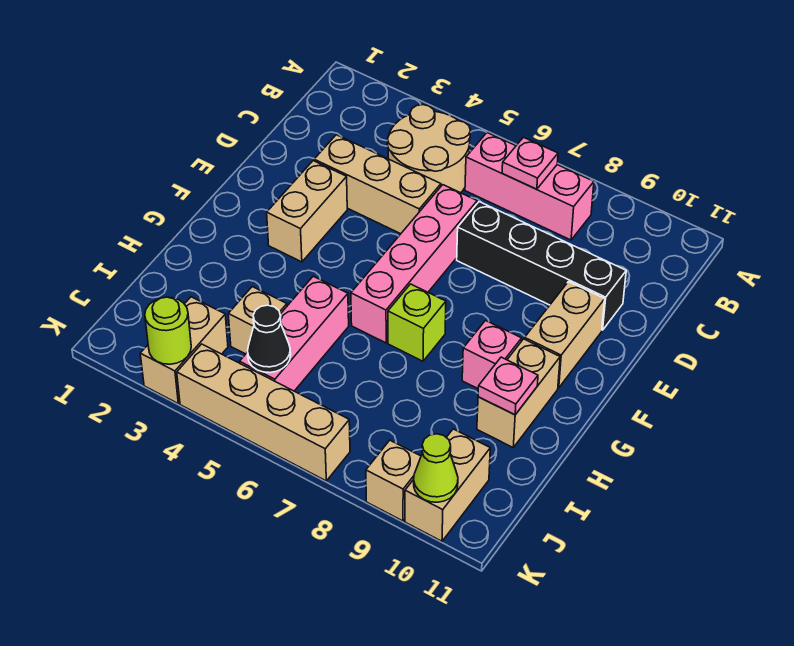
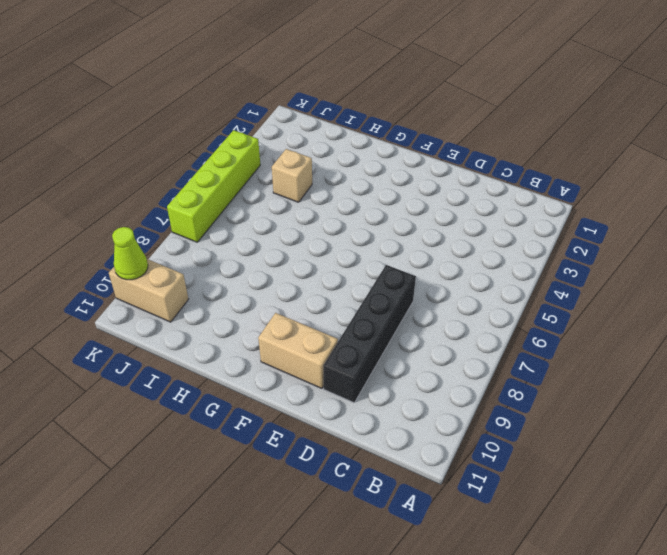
lime brick K4:K7 level 1 -> tan brick K4:K7 level 1
none -> tan round brick B4:C5 level 1
none -> pink brick B6:B8 level 1
none -> tan brick D3:D5 level 1

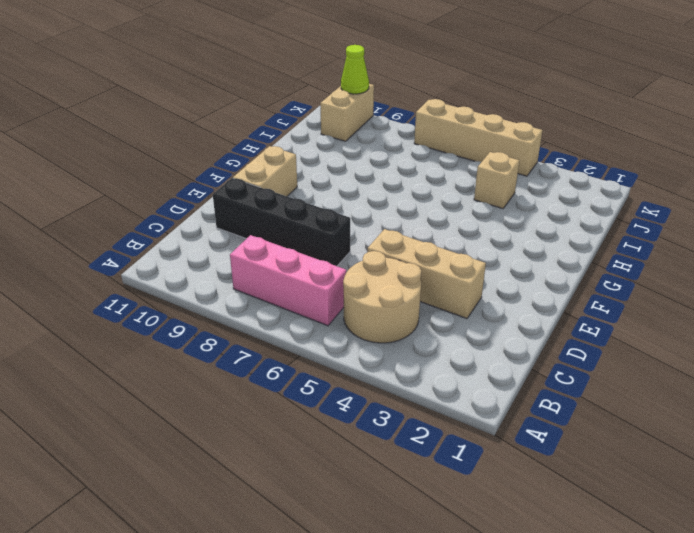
none -> pink brick D6:G6 level 1
none -> tan brick E3:F3 level 1
none -> lime brick G7 level 1

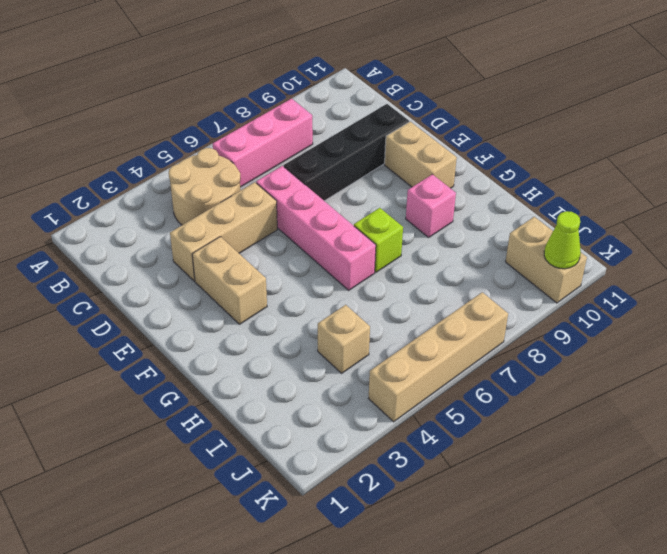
none -> tan brick G10:H10 level 1
none -> pink brick H5:J5 level 1
none -> tan brick J3:K3 level 1

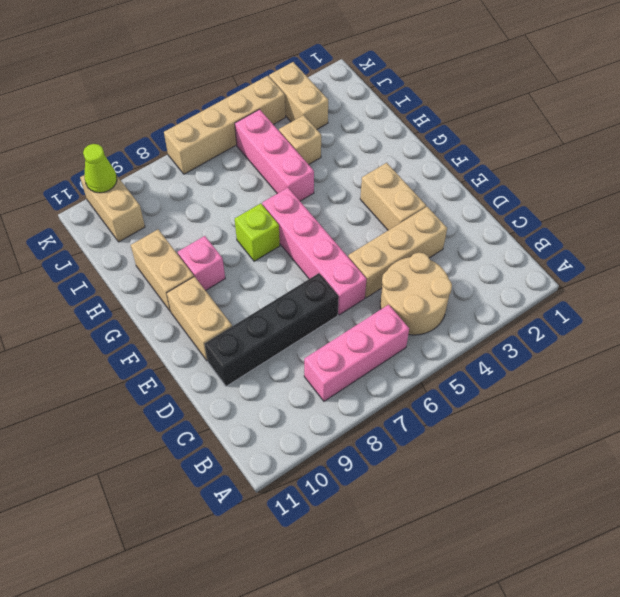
none -> tan brick K9 level 1
none -> pink plate B7 level 2
none -> pink plate H10 level 2

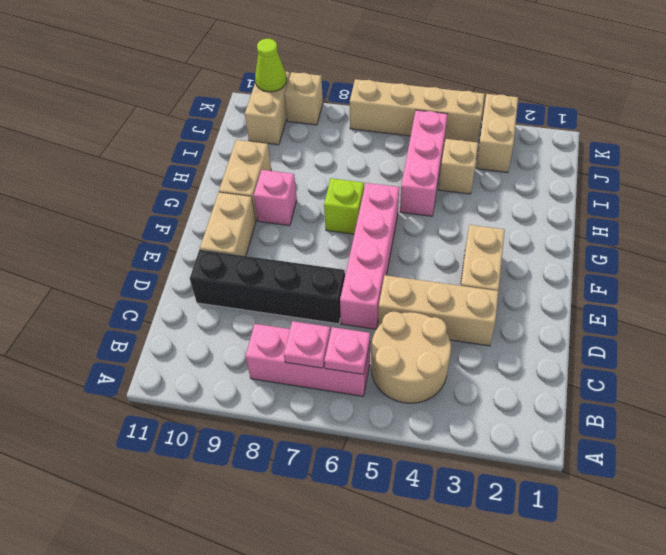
pink plate B6 level 2 -> pink plate H10 level 2
none -> black cone J5 level 2
none -> lime round brick K3 level 2

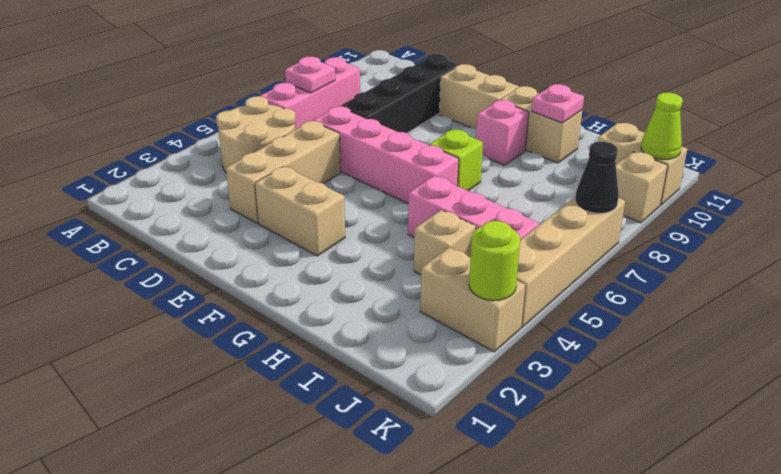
black cone K7 level 2 -> black cone J5 level 2

